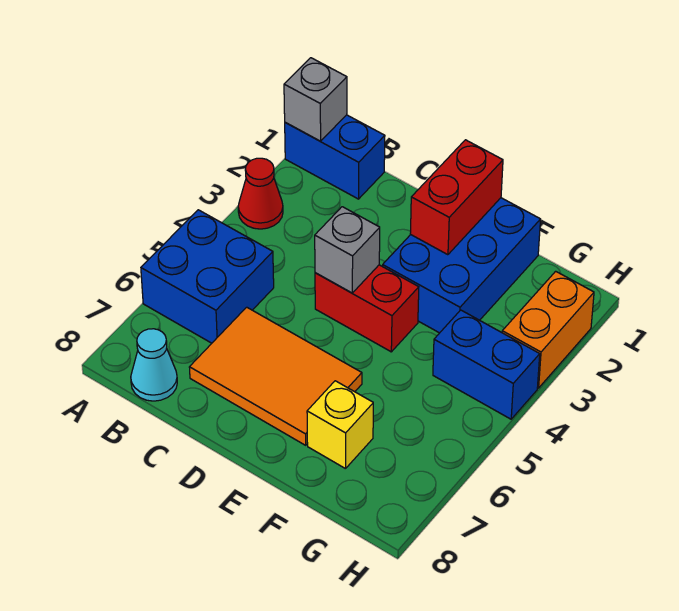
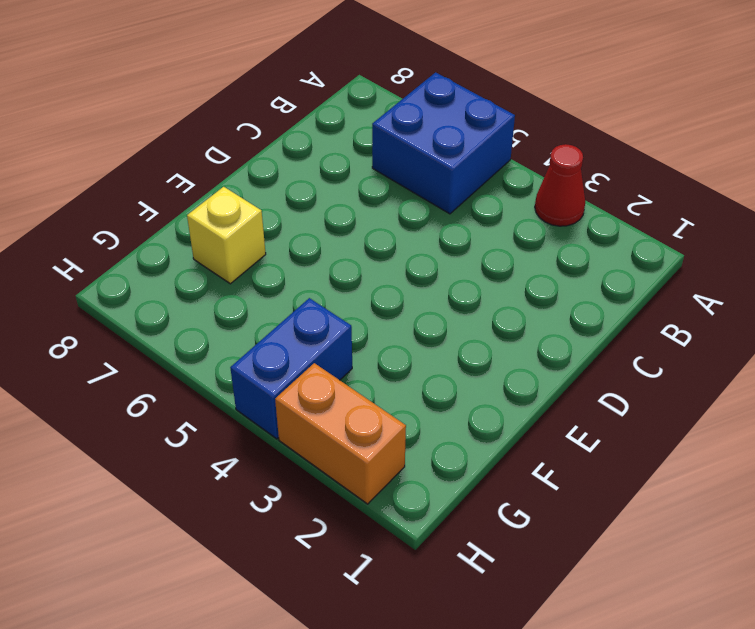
none -> blue brick A1:B1 level 1
none -> cyan cone B8 level 1
none -> orange tile C6:E7 level 1

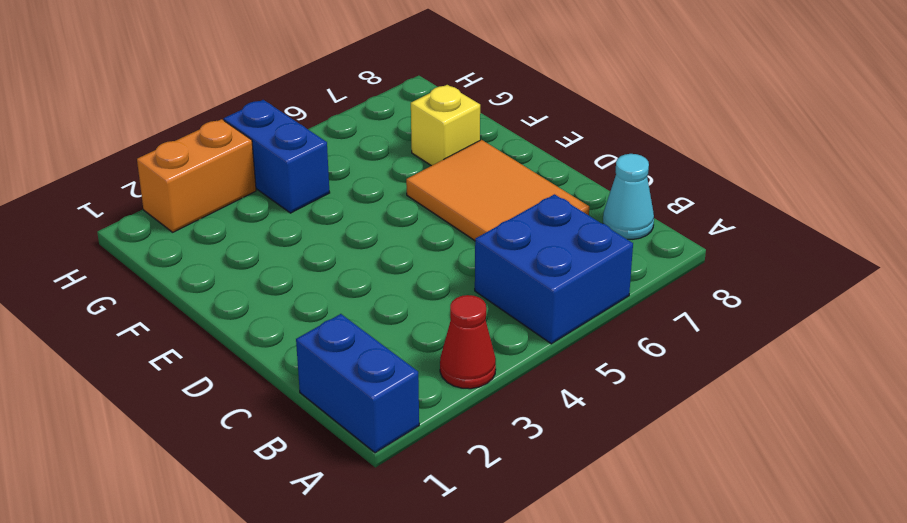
none -> red brick D4:E4 level 1
none -> blue brick E1:F3 level 1
none -> grey brick A1 level 2

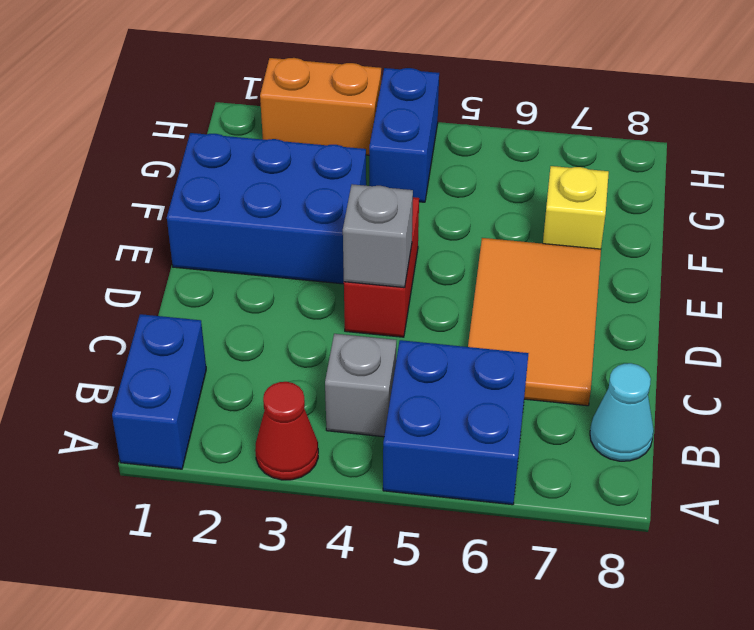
grey brick B4 level 1 -> grey brick A1 level 2
none -> red brick E1:E2 level 2

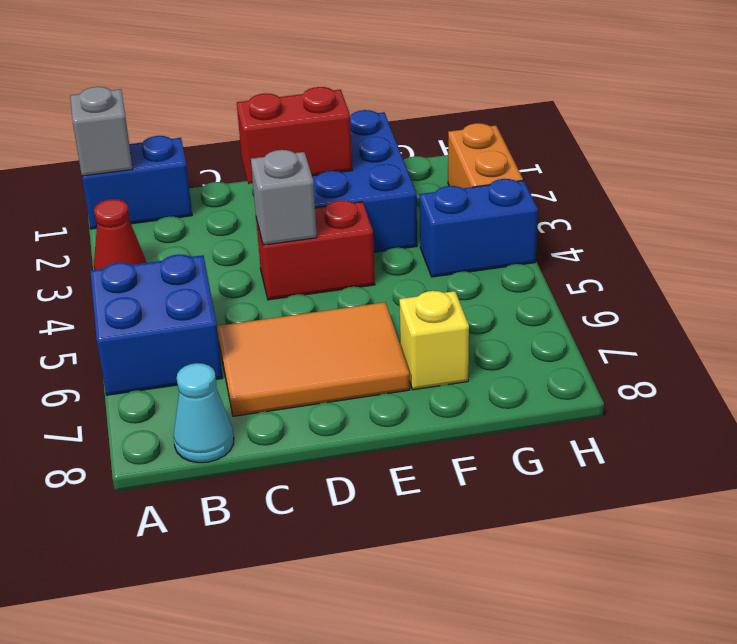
red brick D2:E2 level 2 -> red brick E1:E2 level 2

